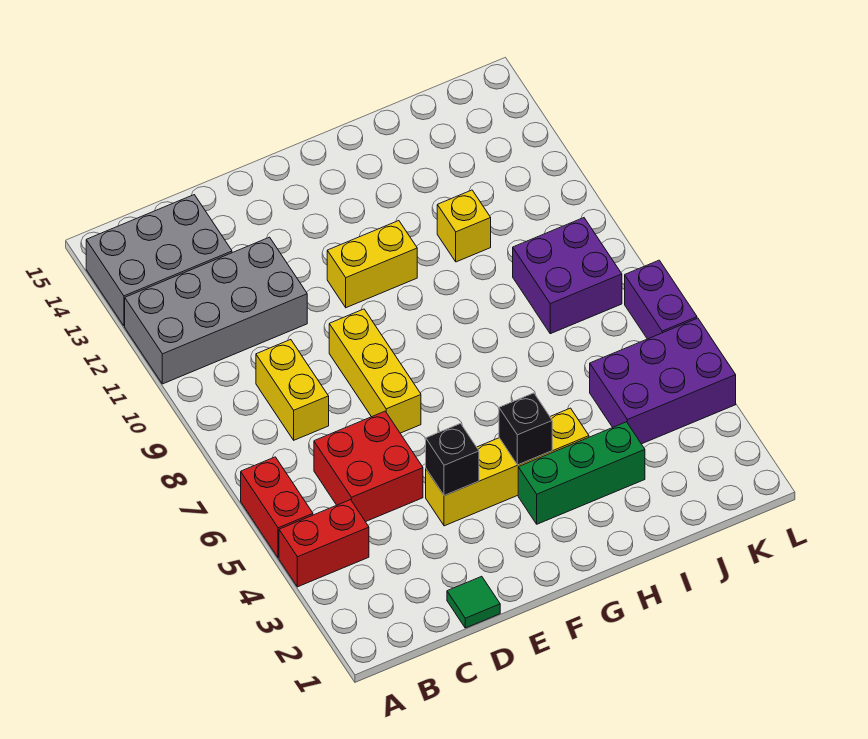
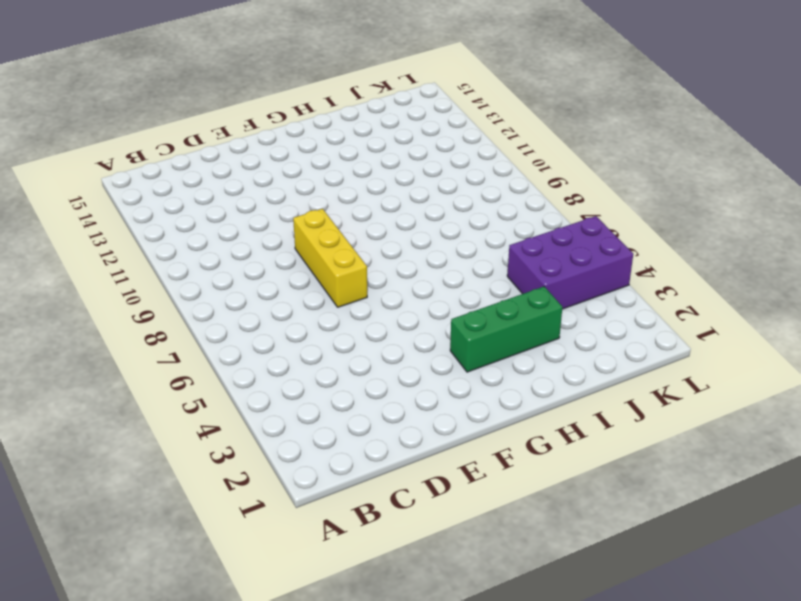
none -> red brick A4:B4 level 1
none -> red brick A5:A6 level 1
none -> grey brick A11:D12 level 1

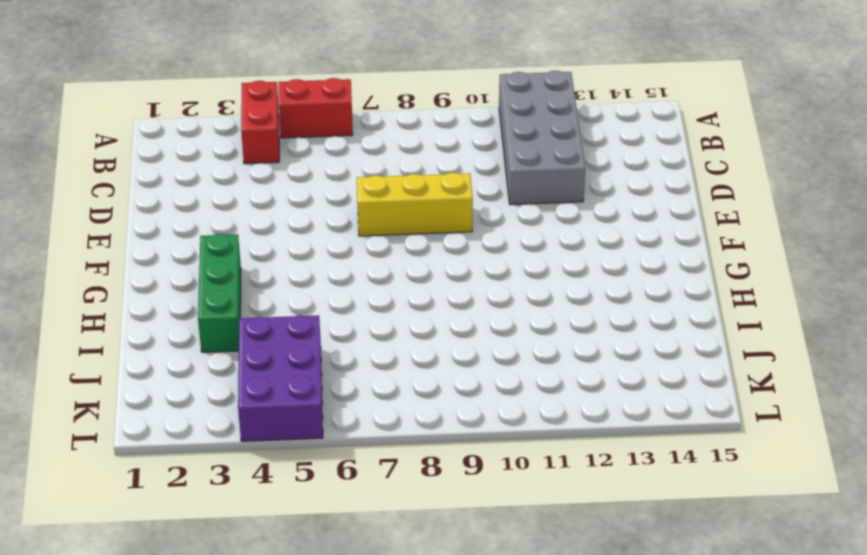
none -> grey brick A13:C14 level 1
none -> red brick C5:D6 level 1
none -> yellow brick C8:C9 level 1

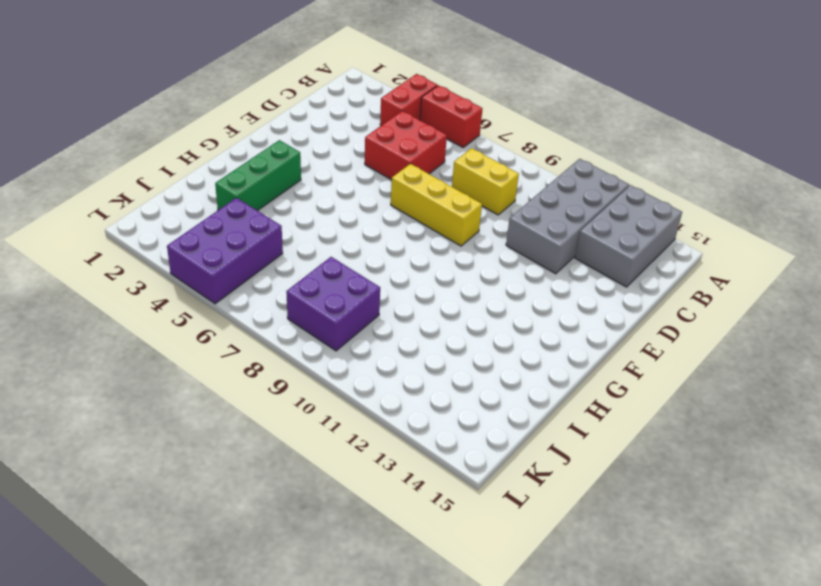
none -> green tile D1 level 1
none -> yellow brick E4:H4 level 1
none -> yellow brick F11:G11 level 1

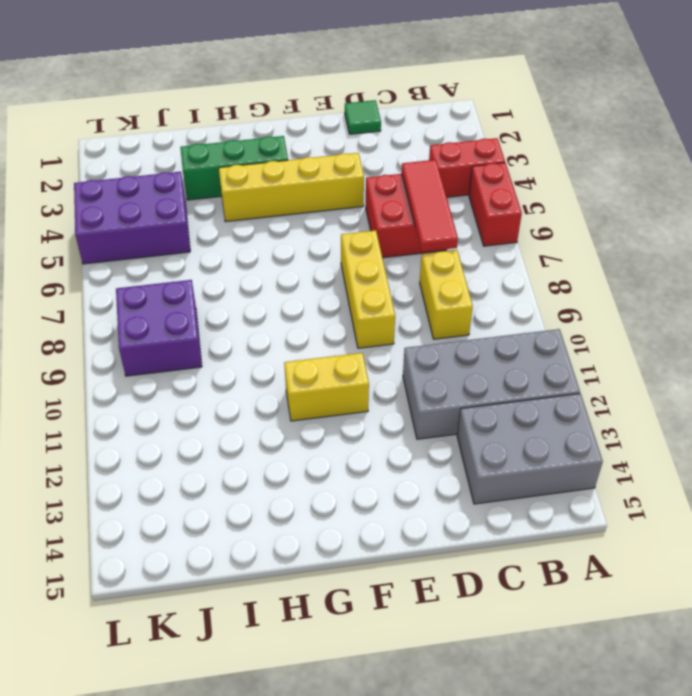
red tile C5:C7 level 2 -> none
none -> yellow brick I11 level 1
none -> purple brick L6:L7 level 1
none -> black brick E4 level 2

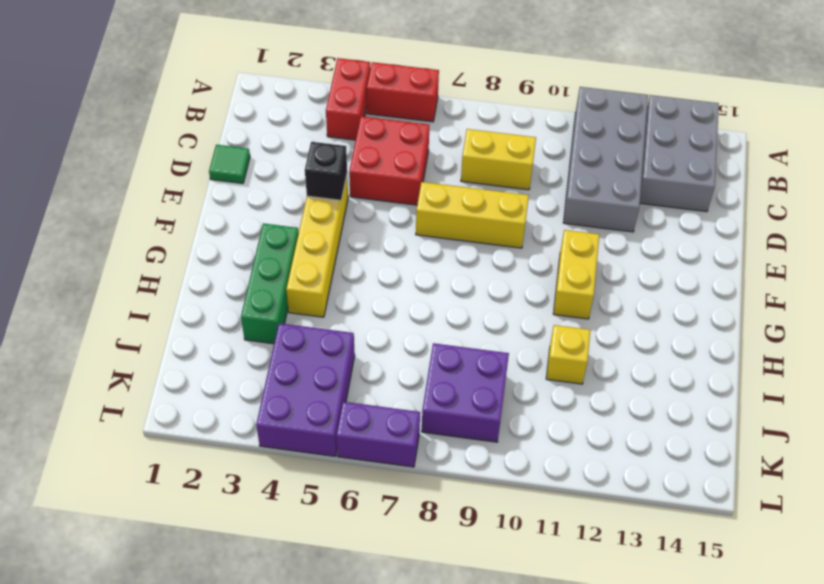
none -> black brick G4 level 2

